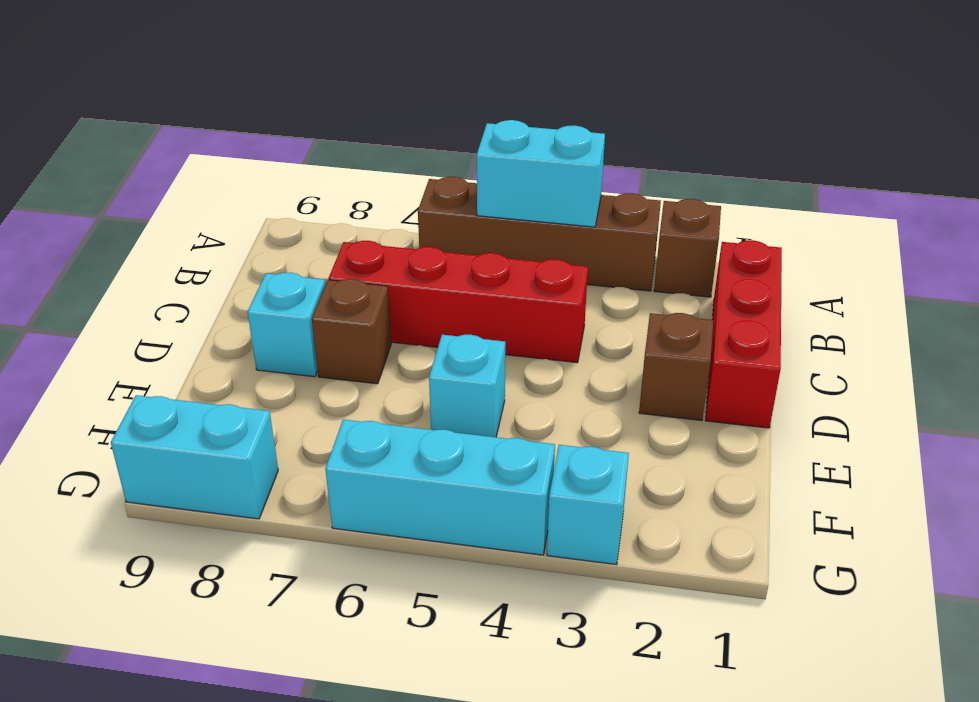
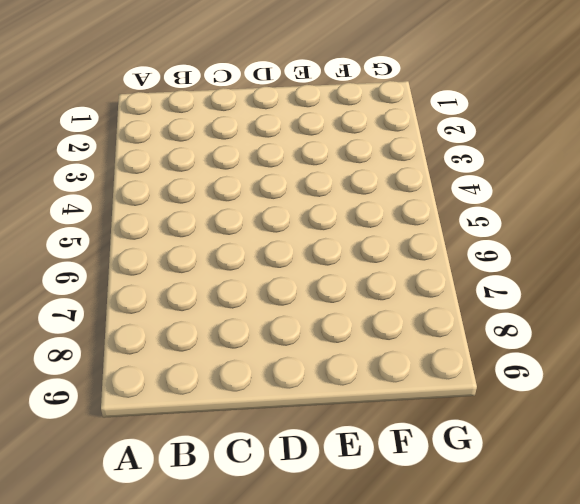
none -> brown brick A2 level 1
none -> brown brick A3:A6 level 1
none -> red brick B1:D1 level 1

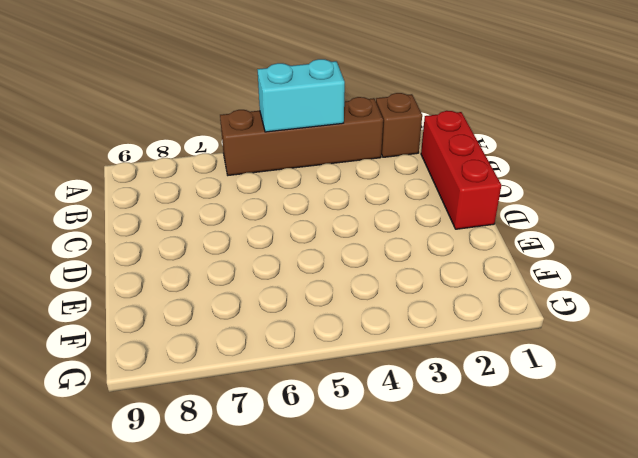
none -> red brick C4:C7 level 1
none -> brown brick D2 level 1
none -> brown brick D7 level 1

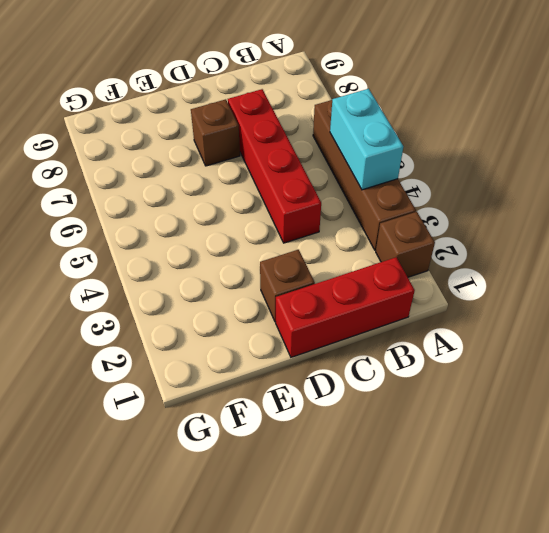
none -> cyan brick D8 level 1
none -> cyan brick E5 level 1
none -> cyan brick G3 level 1

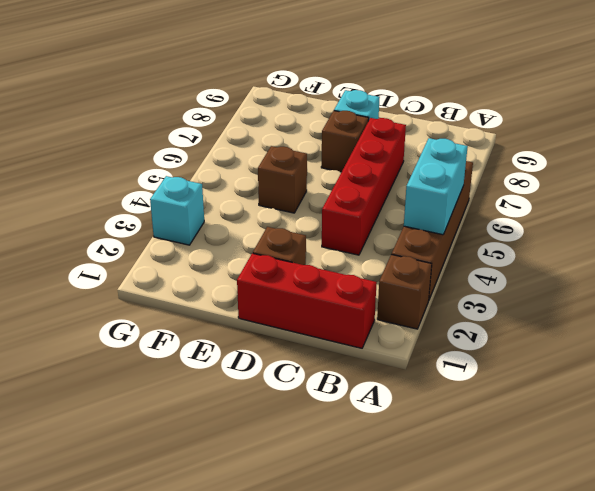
brown brick E5 level 1 -> cyan brick E5 level 1
none -> cyan brick G4:G6 level 1
none -> cyan brick G8:G9 level 1

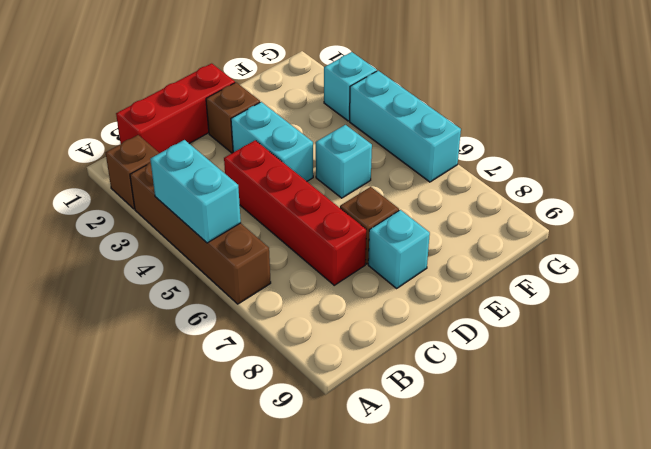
cyan brick D3:D4 level 1 -> cyan brick G8:G9 level 1

